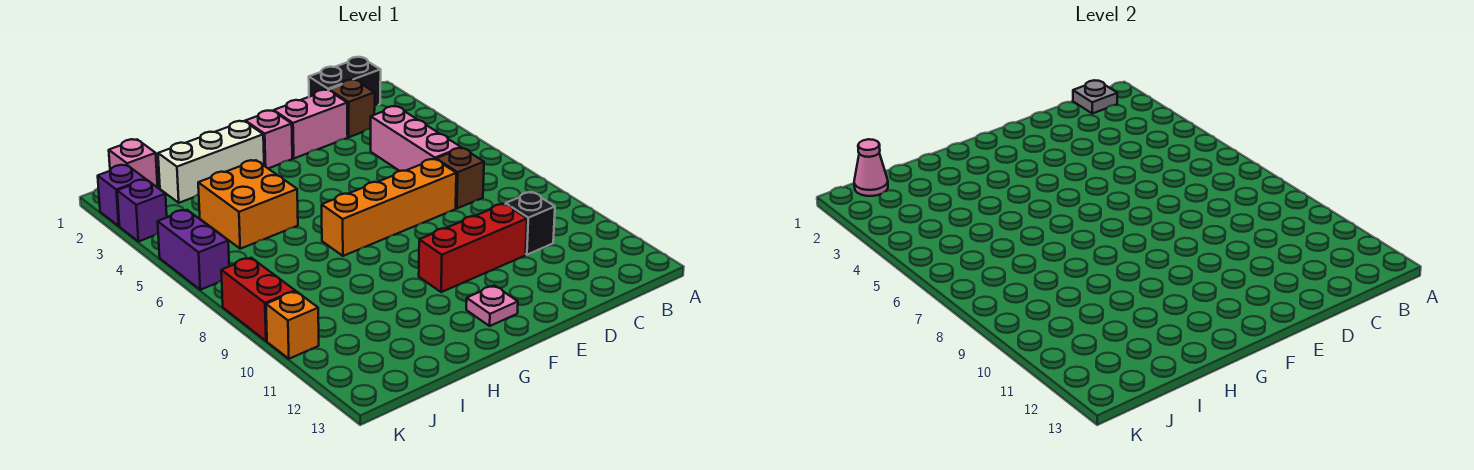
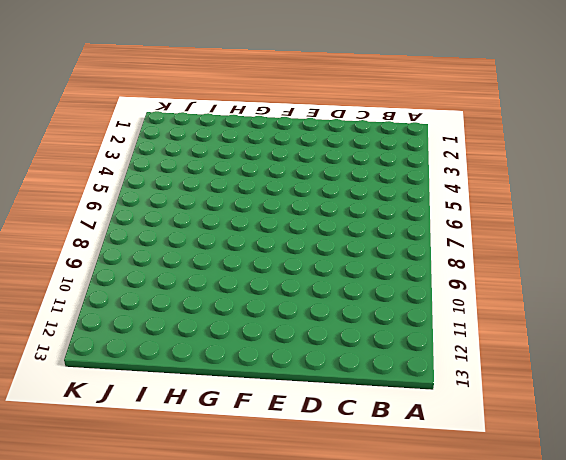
none -> black brick B1:C1 level 1
none -> brown brick C2 level 1
none -> pink brick C4:C6 level 1

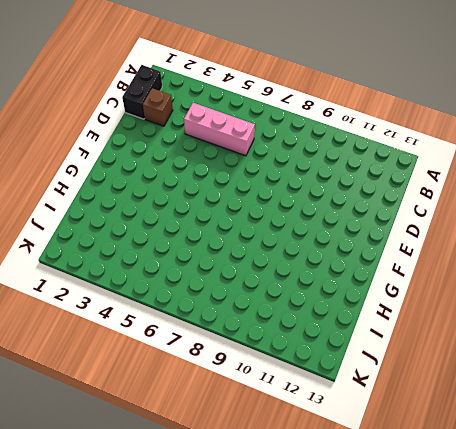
none -> brown brick C7 level 1
none -> black brick C10 level 1
none -> pink brick D2:E2 level 1

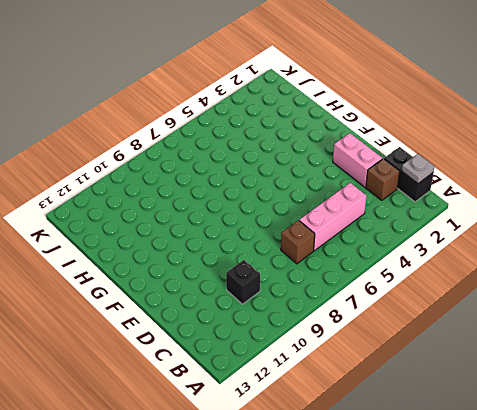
none -> orange brick D7:G7 level 1
none -> red brick D10:F10 level 1
none -> pink brick F2 level 1

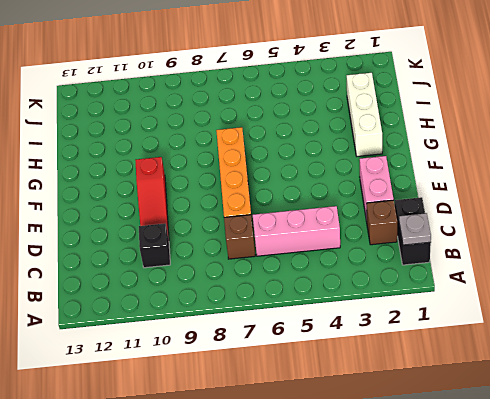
red slope D10:F10 level 1 top F -> red brick D10:F10 level 1
none -> pink brick F2 level 1
none -> pink plate F12 level 1
none -> orange brick H4:I5 level 1

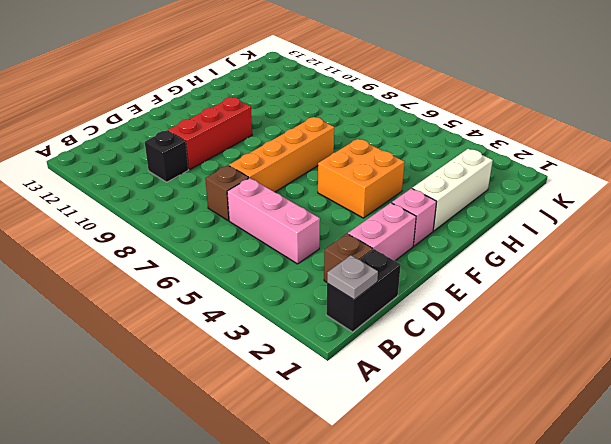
orange brick F4:G5 level 1 -> orange brick H4:I5 level 1
none -> pink plate F12 level 1
none -> pink brick J1 level 1
none -> purple brick K2 level 1

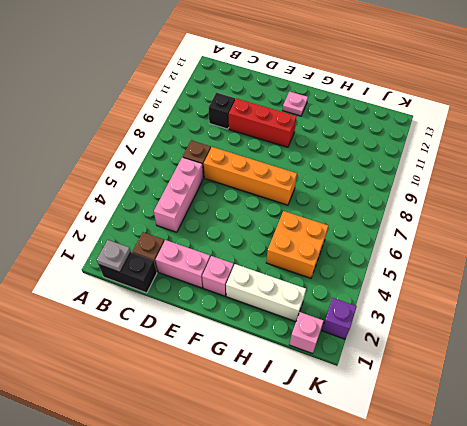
none -> purple brick K3 level 1
none -> purple brick K5:K6 level 1
none -> red brick K8:K9 level 1

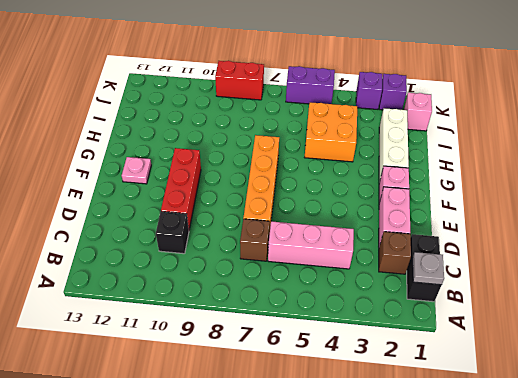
none -> orange brick K10 level 1
none -> pink cone J1 level 2

